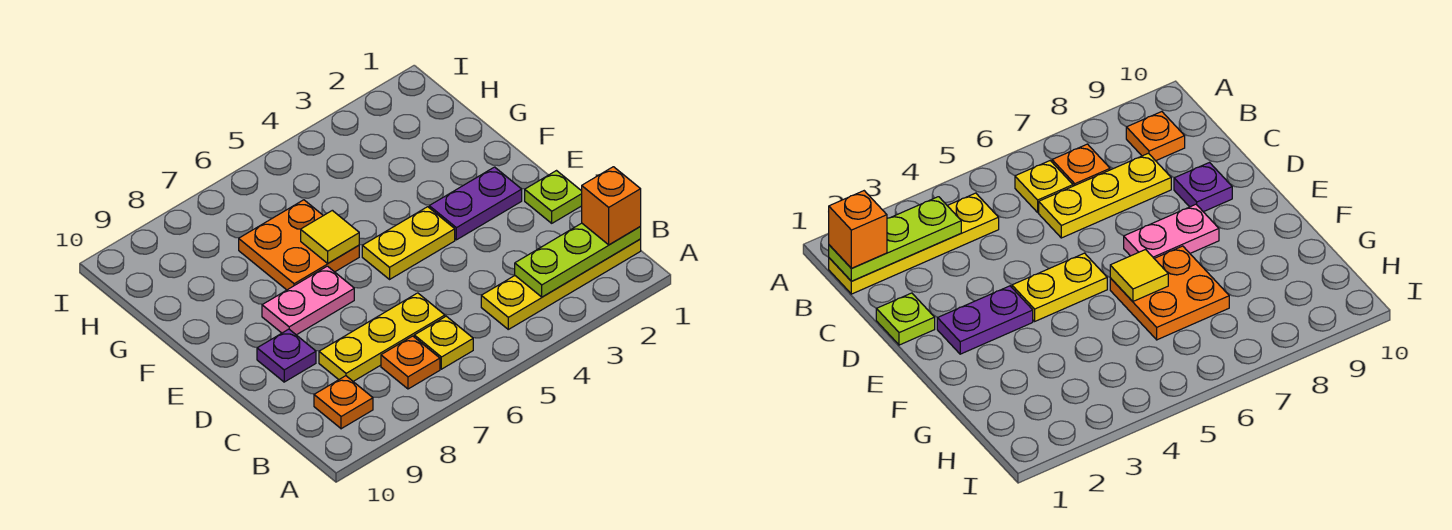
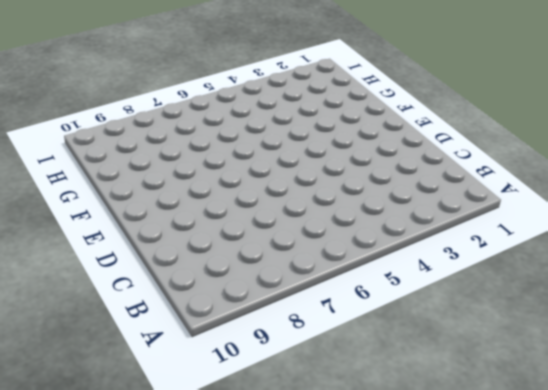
none -> yellow plate B1:B4 level 1
none -> yellow plate B6 level 1
none -> orange plate B7 level 1

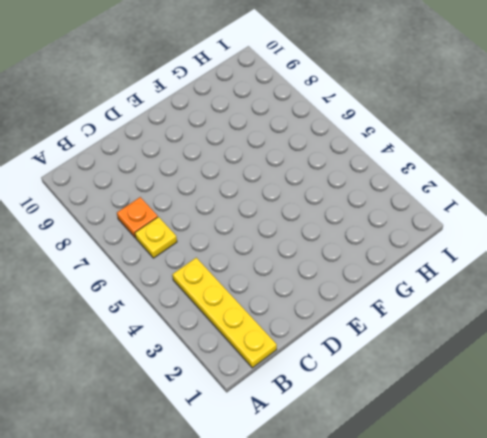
none -> orange plate B9 level 1
none -> yellow plate C6:C8 level 1
none -> lime plate D1 level 1

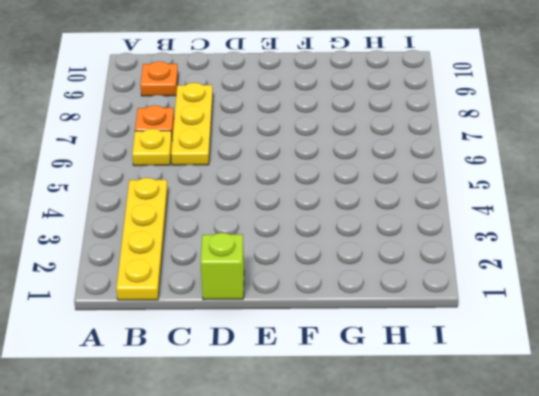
lime brick D1 level 1 -> lime plate D1 level 1
none -> purple plate D9 level 1
none -> purple plate E2:E3 level 1
none -> yellow plate E4:E5 level 1

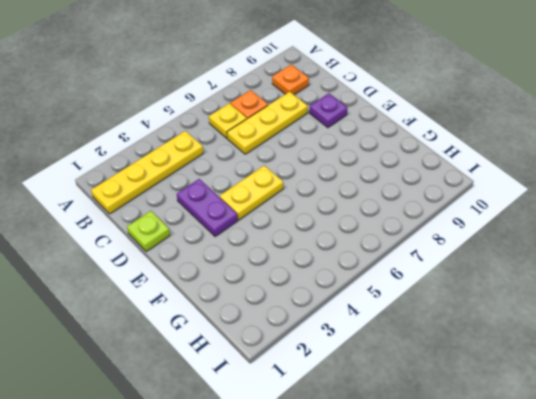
purple plate D3:E3 level 1 -> purple plate E2:E3 level 1
none -> pink plate E7:E8 level 1
none -> orange plate F6:G7 level 1
none -> lime plate B1:B3 level 2

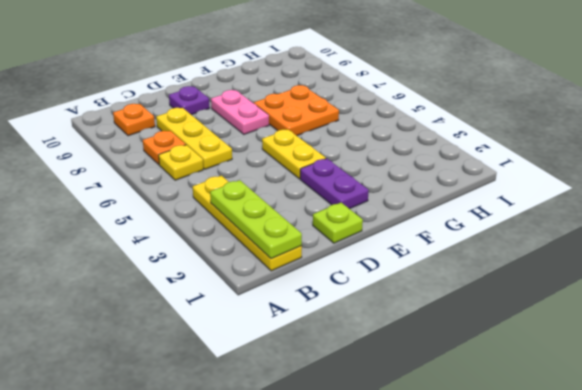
none -> yellow tile F6 level 2
none -> orange brick B1 level 3

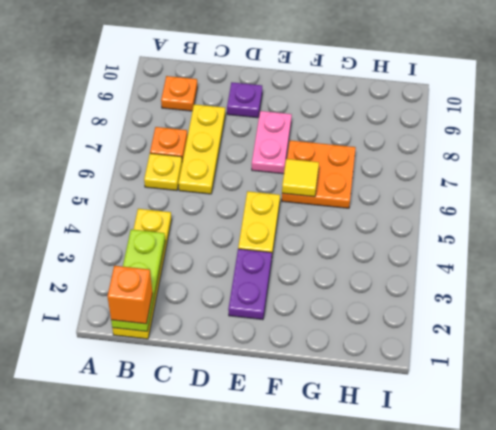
none -> lime plate D1 level 1

